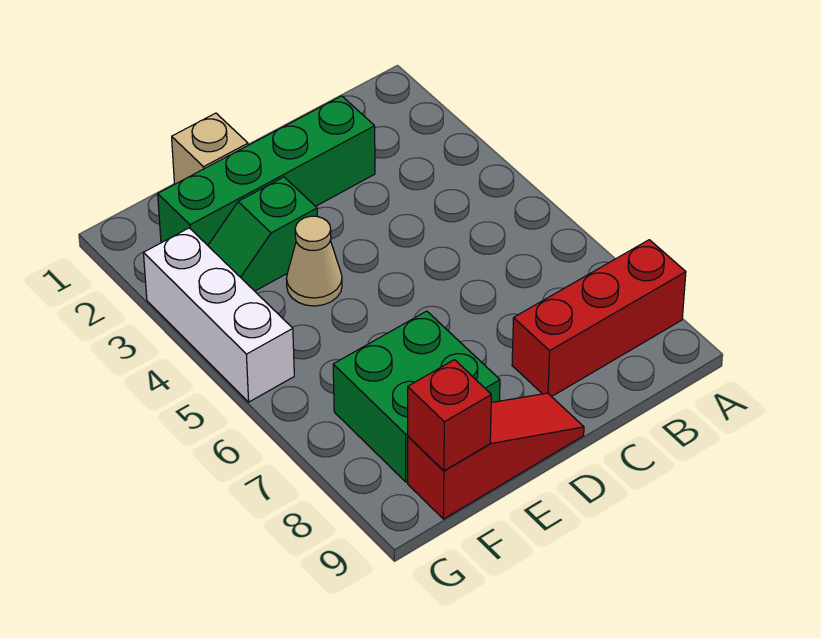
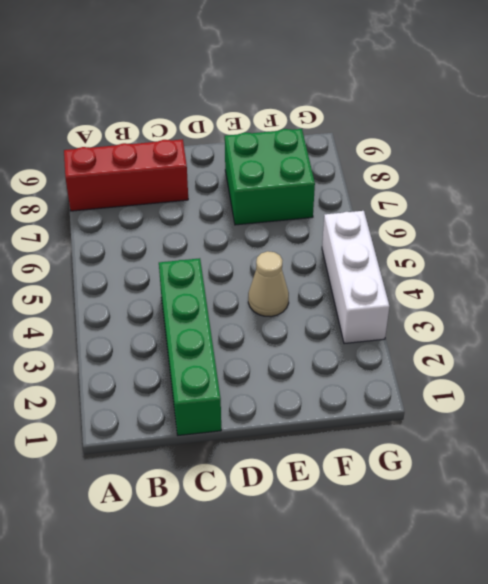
green brick C1:C4 level 1 -> green brick C2:F2 level 1
none -> red slope D9:F9 level 1 top F
none -> tan brick E1 level 1

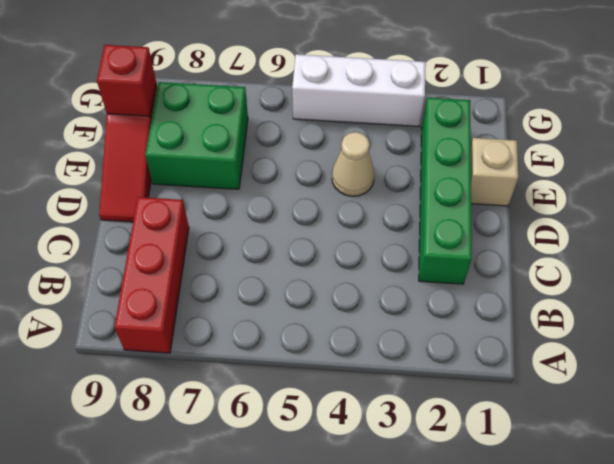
none -> green slope E3:F3 level 1 top E

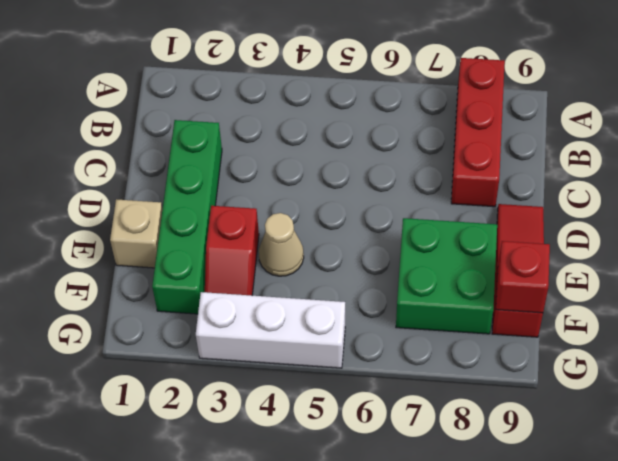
red slope E3:F3 level 1 top E -> green slope E3:F3 level 1 top E

